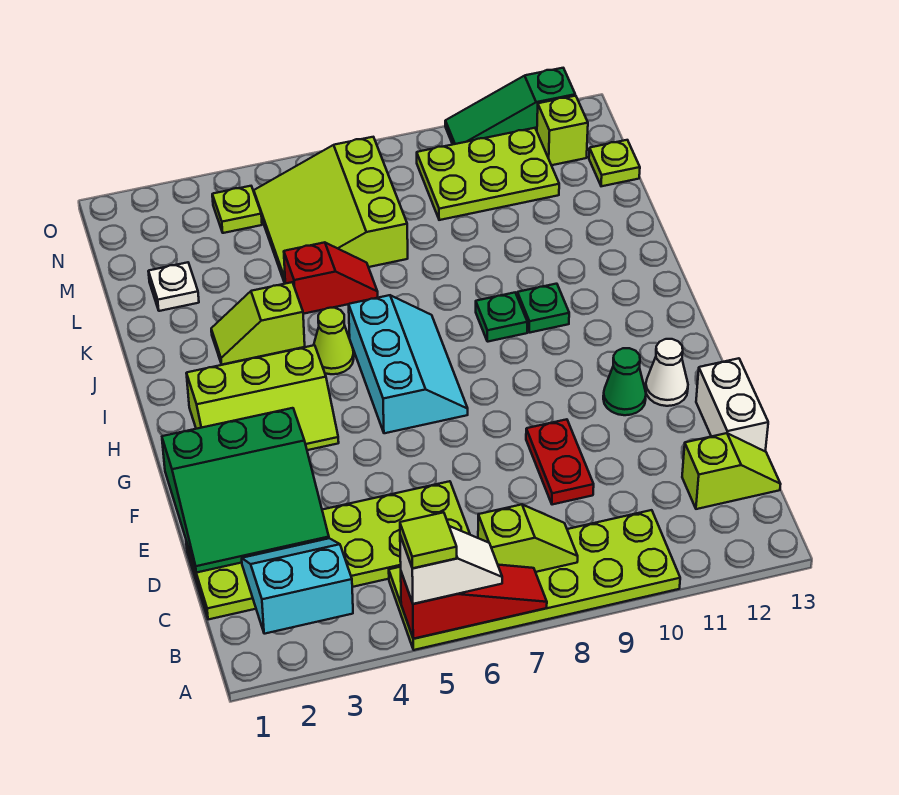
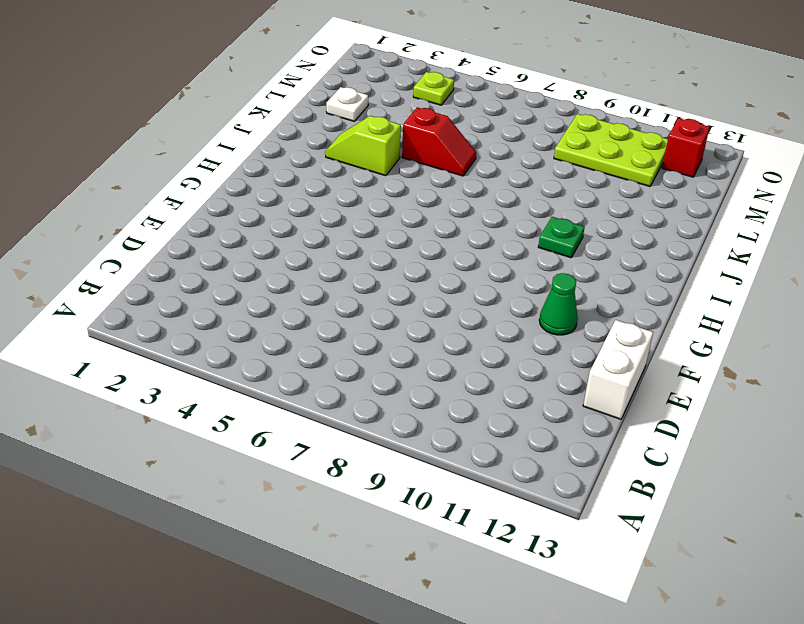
red brick N12 level 1 -> lime brick N12 level 1
none -> lime plate A5:B10 level 1
none -> lime plate C1:D6 level 1
none -> lime slope C12:C13 level 1 top 12

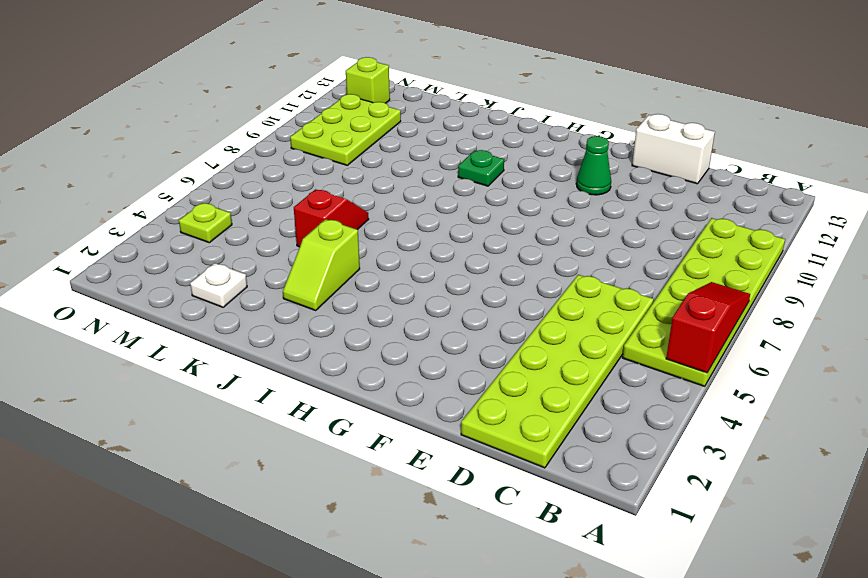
none -> lime slope C12:C13 level 1 top 12
none -> red plate D9:E9 level 1
none -> white cone F12 level 1

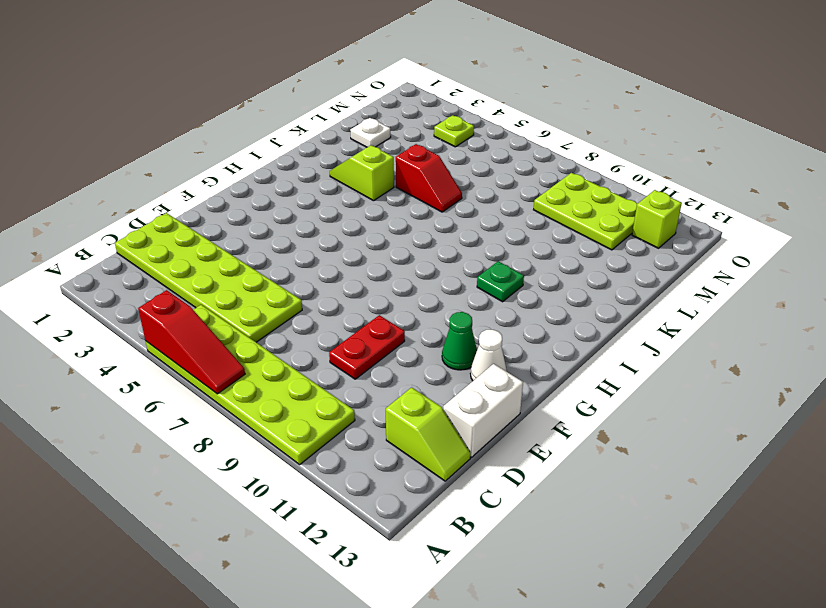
none -> lime slope G2:H4 level 1 top H
none -> cyan slope G6:I7 level 1 top 6
none -> lime cone I5 level 1

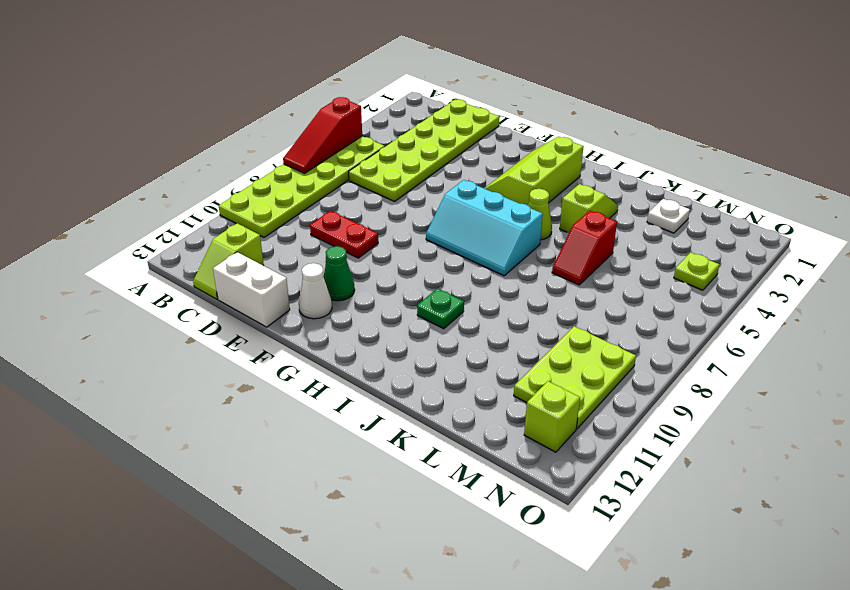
none -> green plate I9 level 1
none -> lime slope L5:N7 level 1 top 7
none -> lime plate M13 level 1

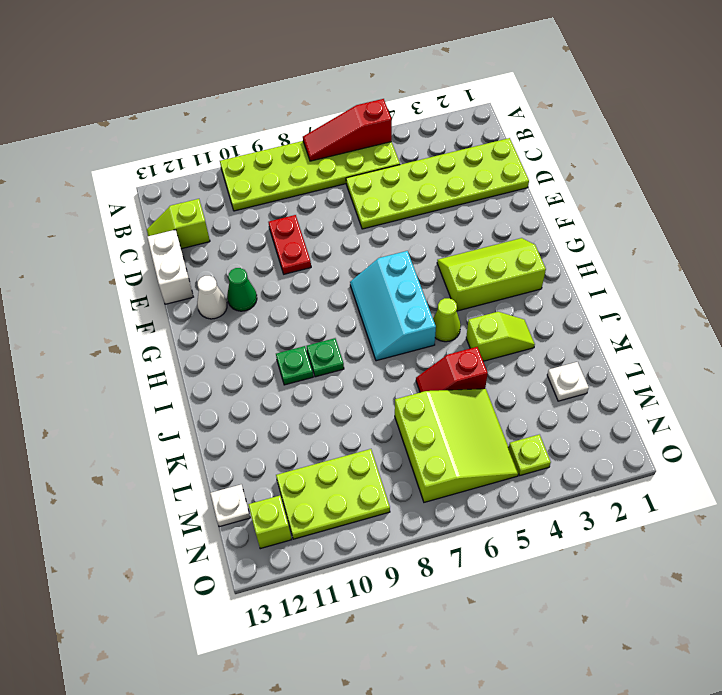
white plate M13 level 1 -> lime plate M13 level 1
none -> green slope O10:O12 level 1 top 12
none -> cyan slope B2:C3 level 2 top B
none -> lime slope B7:B8 level 2 top 7

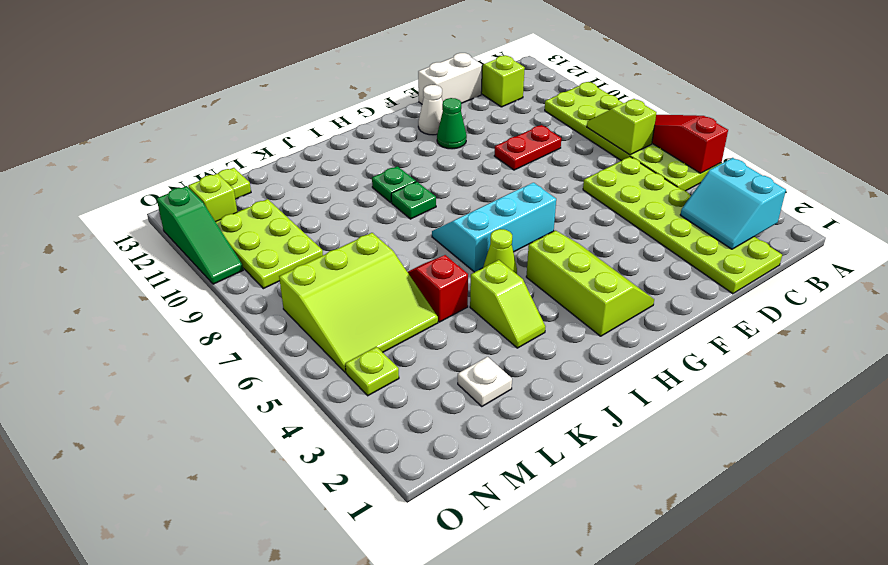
none -> green slope D1:F3 level 2 top F
none -> white slope A5:A6 level 3 top 5
none -> lime tile A5 level 4

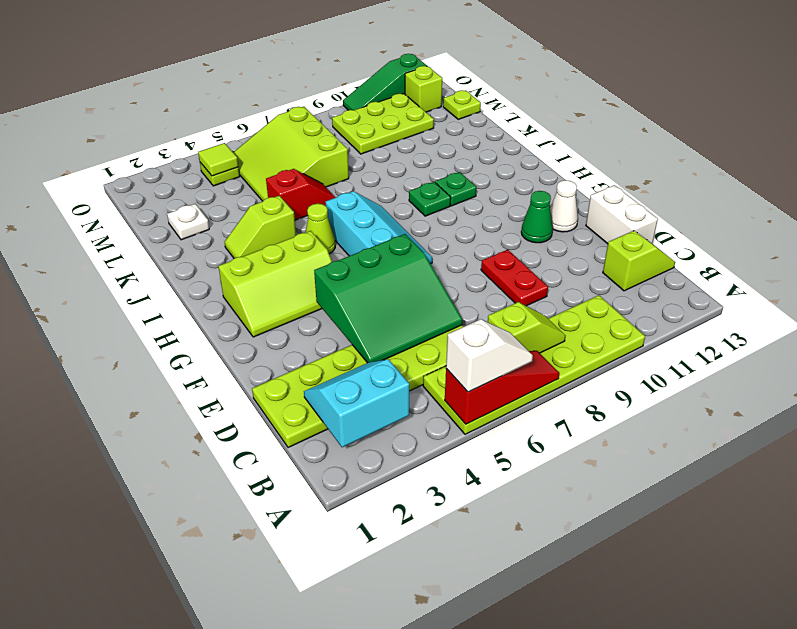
green slope D4:F6 level 2 top F -> green slope D1:F3 level 2 top F
lime tile N4 level 2 -> lime tile A5 level 4

